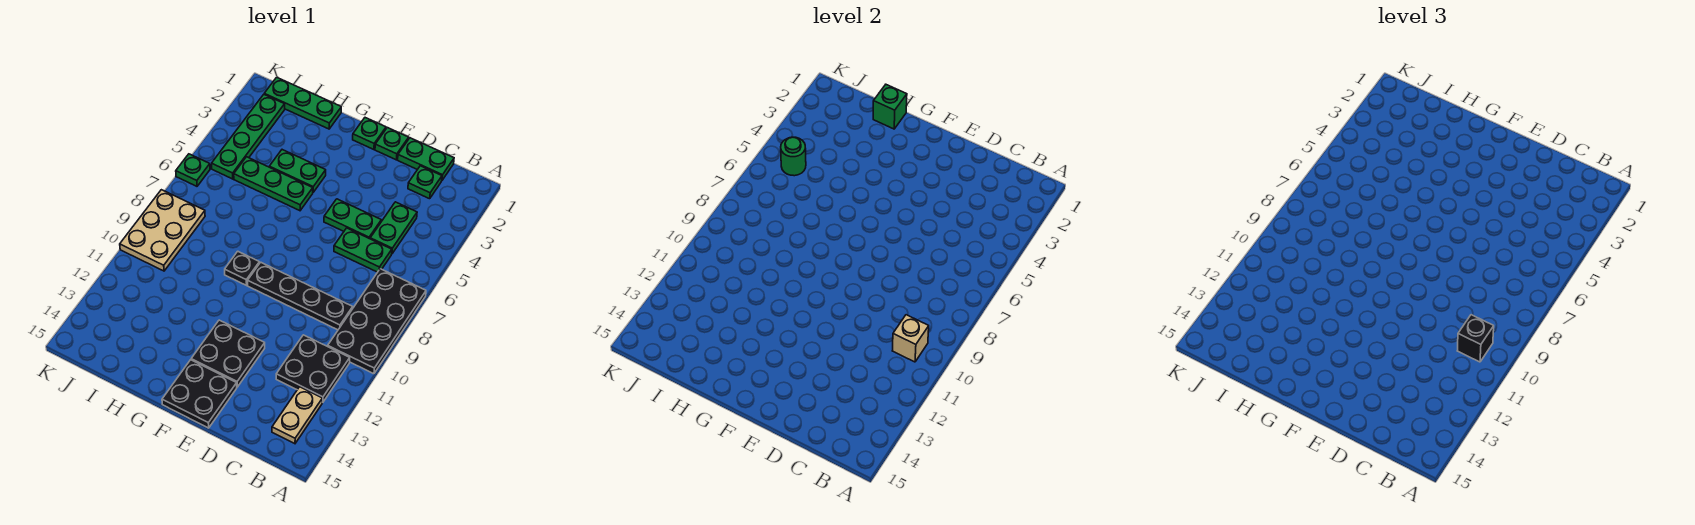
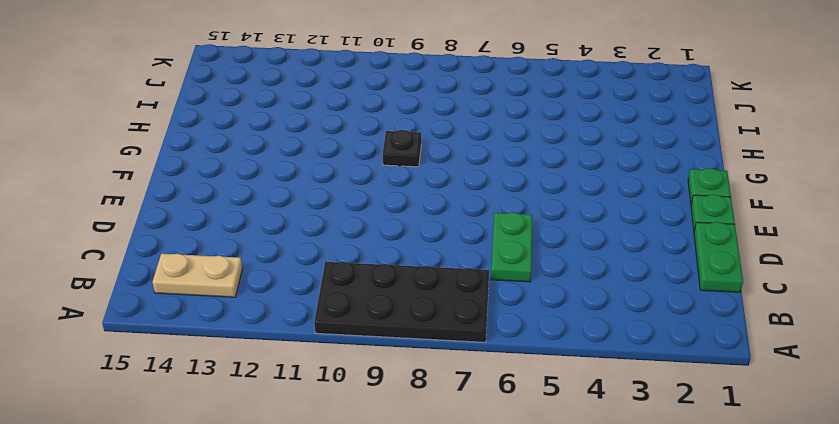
none -> black plate B11:C12 level 1
none -> green plate C2 level 1
none -> green plate C4:C5 level 1

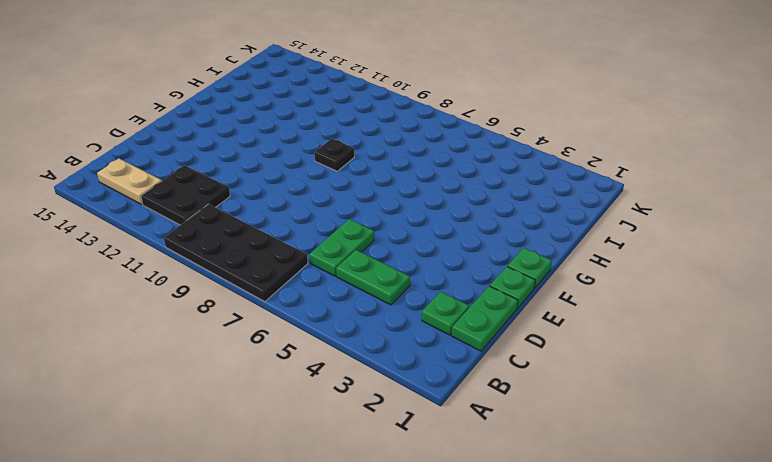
none -> black plate C9:F9 level 1
none -> green plate D5:E5 level 1
none -> black plate E12:F13 level 1

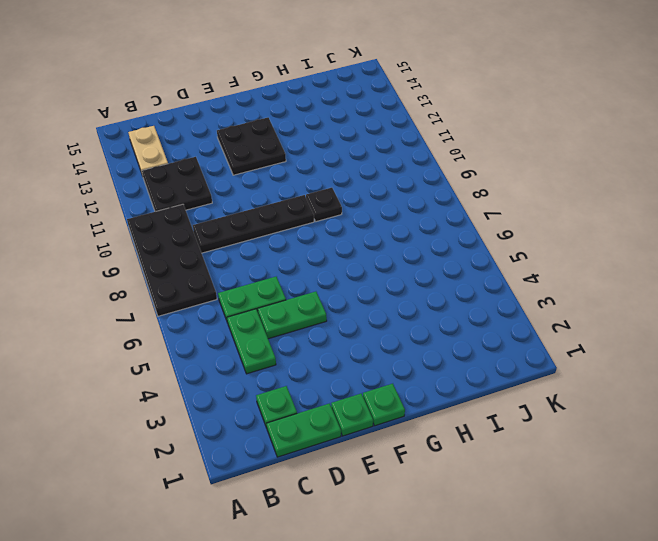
none -> black plate E14:F15 level 1
none -> green plate G4:H4 level 1
none -> green plate G5:I5 level 1

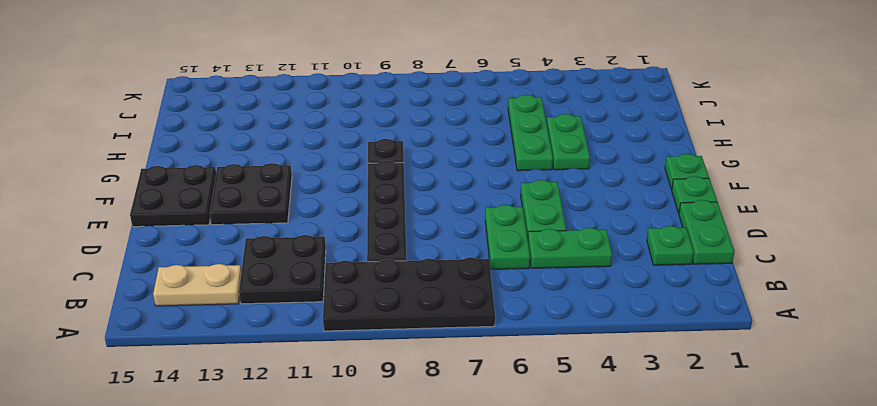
none -> green plate H1:J1 level 1
none -> green plate J2:J5 level 1
none -> tan plate J8:K10 level 1

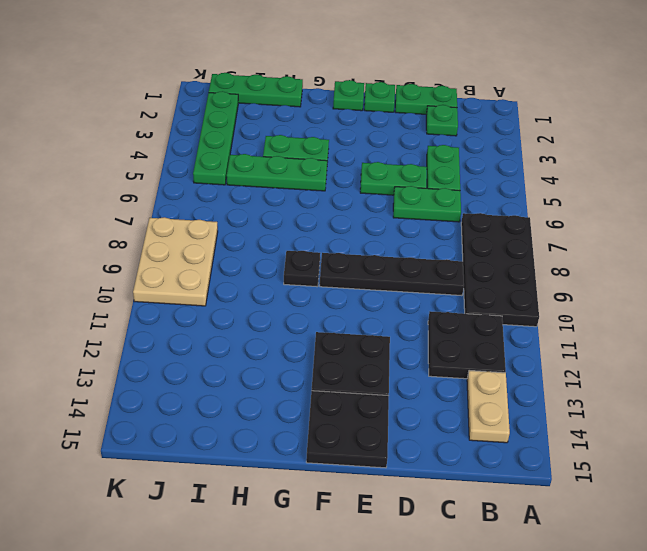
none -> green plate K6 level 1
none -> tan brick B10 level 2
none -> green brick H1 level 2

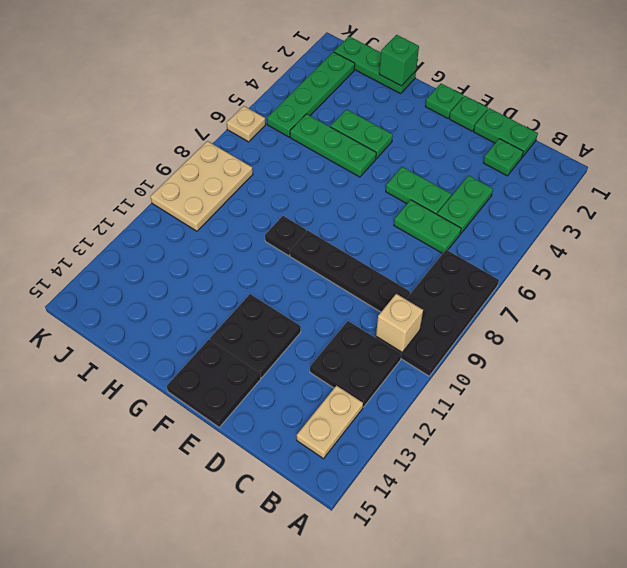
tan plate K6 level 1 -> green plate K6 level 1
none -> green round brick J5 level 2
none -> black brick B10 level 3

